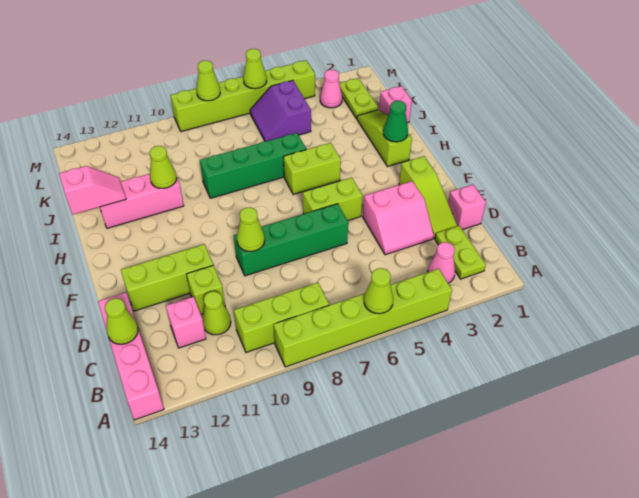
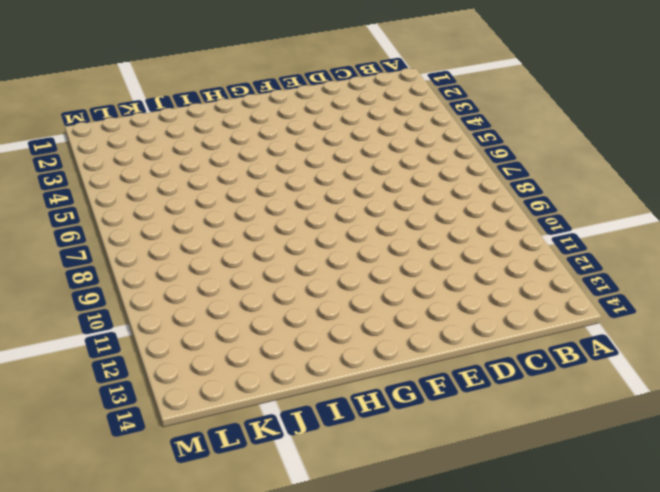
none -> lime brick A4:A9 level 1
none -> pink brick A14:D14 level 1
none -> lime plate B2:C2 level 1
none -> pink cone B3 level 1

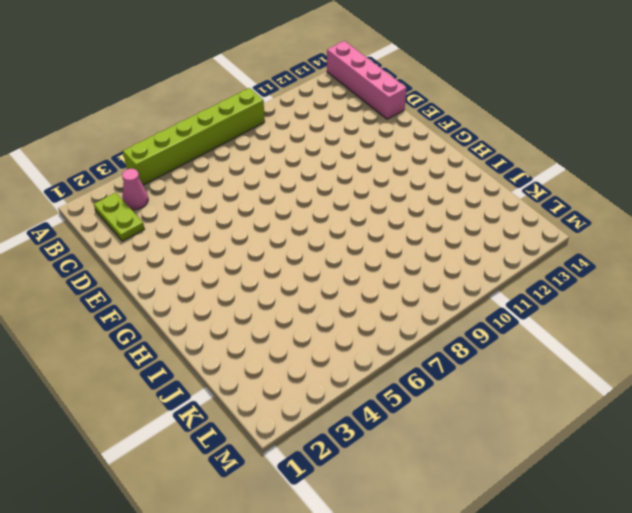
none -> lime brick B8:B10 level 1
none -> lime cone C11 level 1
none -> pink brick C12 level 1
none -> pink brick D1 level 1

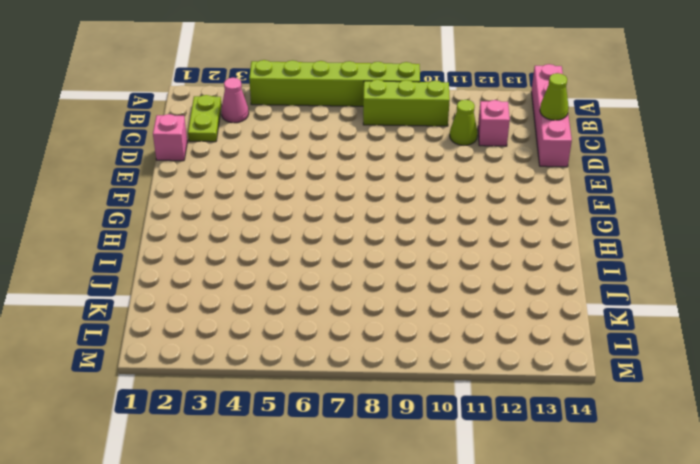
none -> lime slope D2:F2 level 1 top F
none -> pink slope D3:E4 level 1 top E
none -> lime brick D11 level 1
none -> green brick E6:E9 level 1

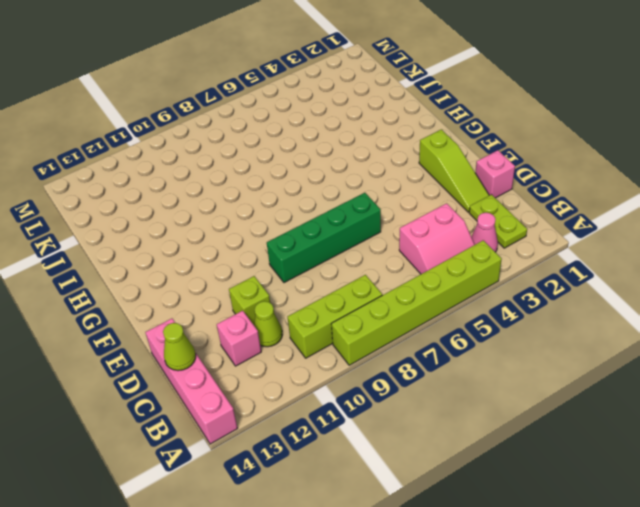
pink slope B4:C5 level 1 top C -> pink slope D3:E4 level 1 top E
none -> lime brick E11:E13 level 1
none -> lime brick F5:F6 level 1
none -> lime slope H2:J2 level 1 top H
none -> lime brick H5:H6 level 1

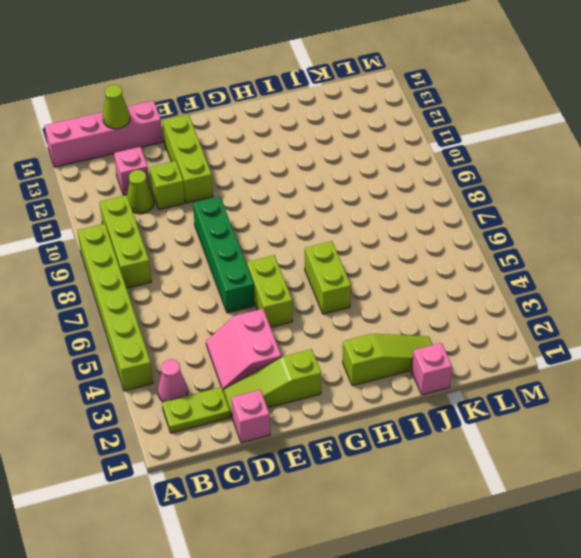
none -> green brick I6:I9 level 1
none -> pink brick I11:I13 level 1
none -> lime plate K2:L2 level 1
none -> purple slope K5:L6 level 1 top 5

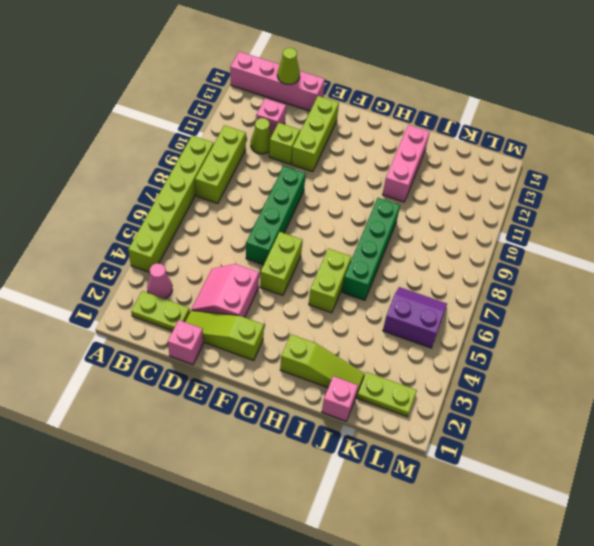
none -> pink cone L3 level 1
none -> lime brick M4:M9 level 1
none -> lime cone A6 level 2
none -> lime cone E9 level 2

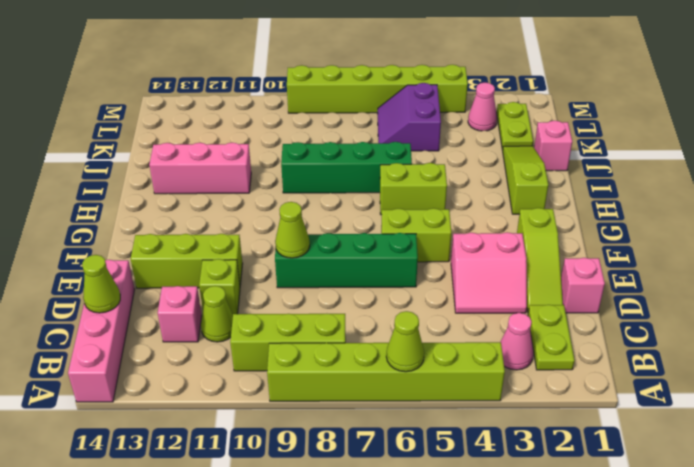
none -> green cone H2 level 2
none -> lime cone I11 level 2
none -> pink slope I13:I14 level 2 top 14
none -> lime cone M6 level 2

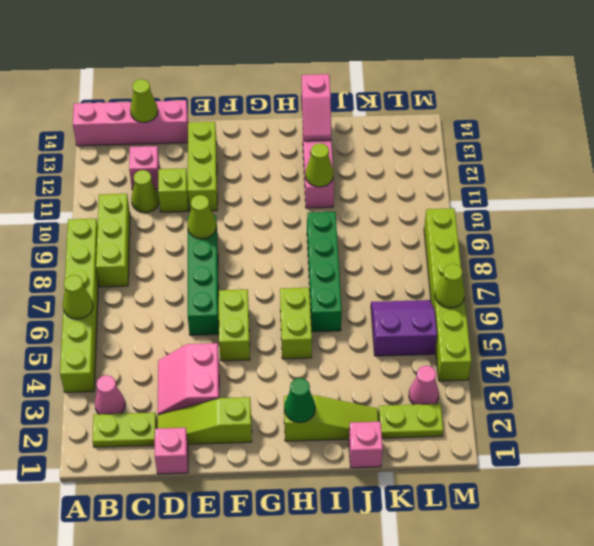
none -> lime cone M8 level 2

